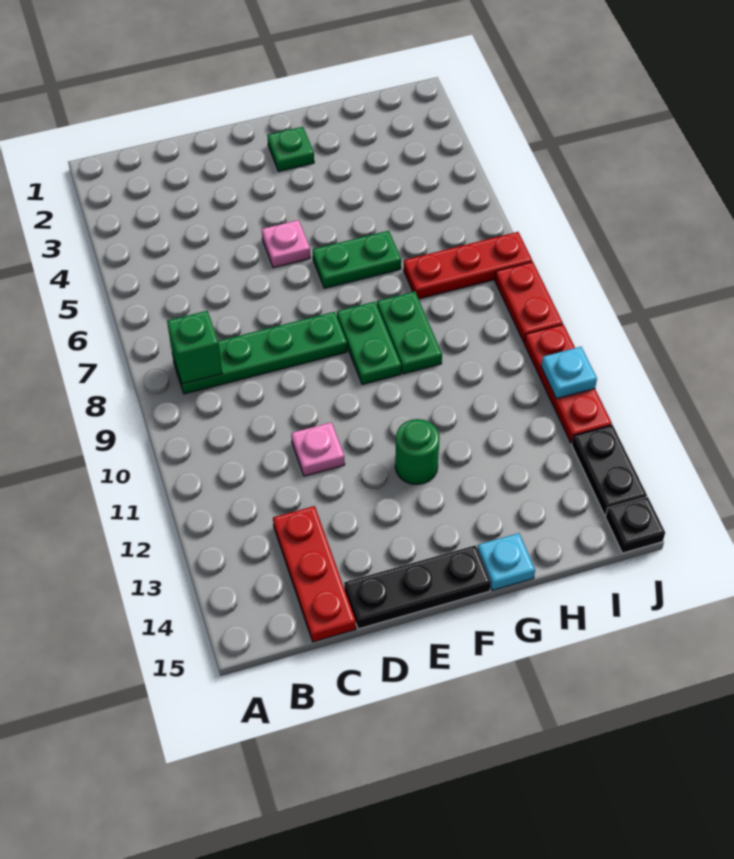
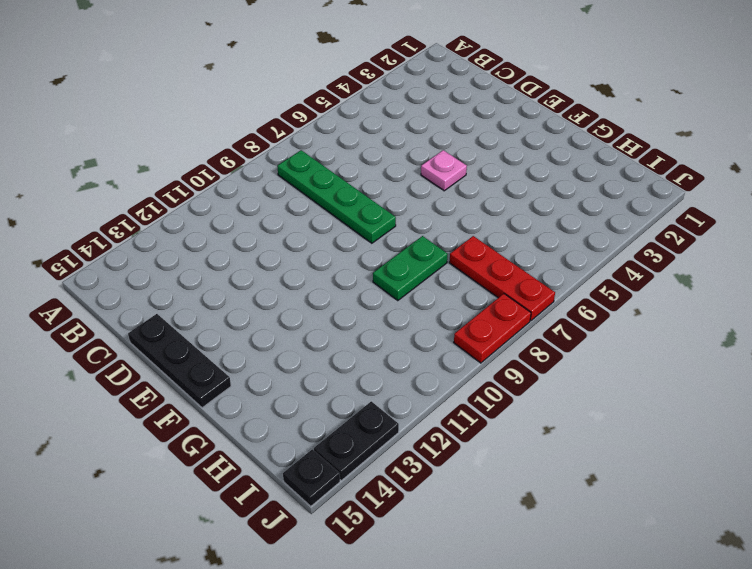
none -> red plate C13:C15 level 1
none -> pink plate D11 level 1
none -> green plate F2 level 1

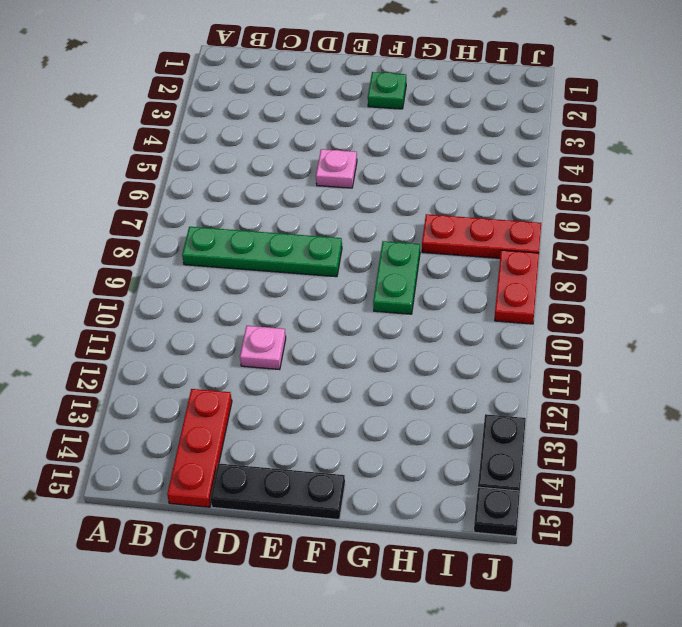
none -> green plate F6:G6 level 1
none -> green plate F8:F9 level 1
none -> green round brick F12 level 1

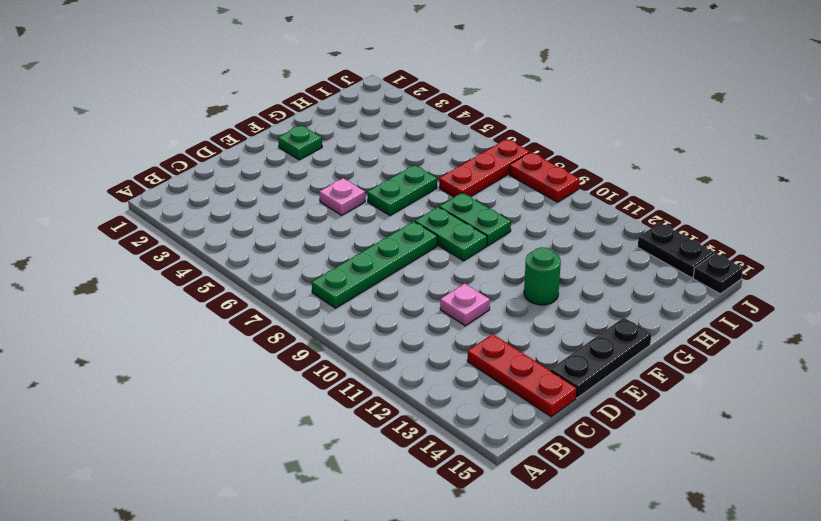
none -> cyan plate G15 level 1
none -> red plate J10:J12 level 1
none -> green brick B8 level 2

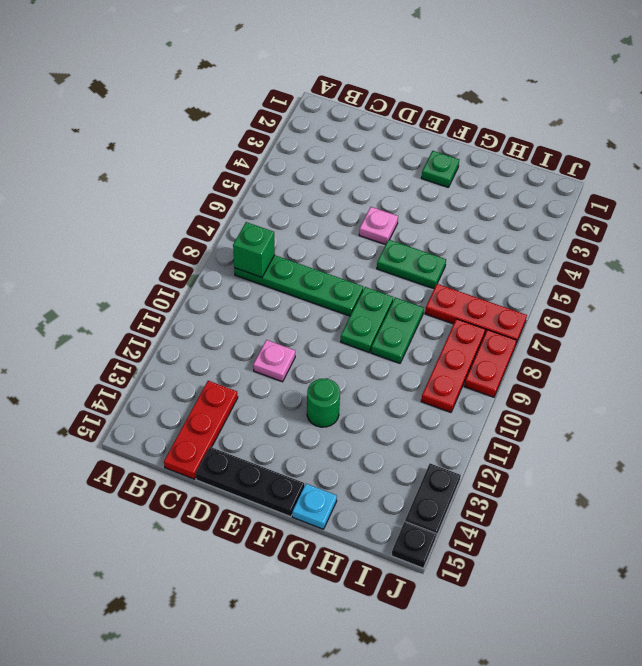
red plate I8:I10 level 1 -> red plate J10:J12 level 1
none -> cyan plate J11 level 2

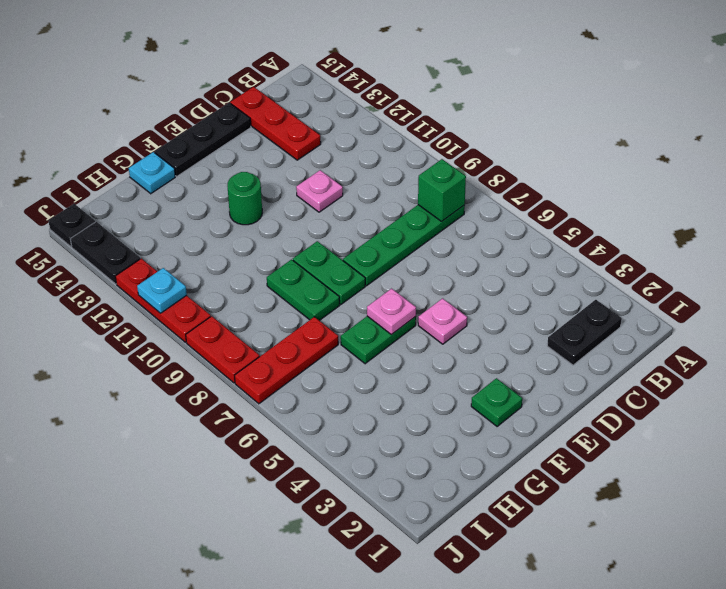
black plate B2:C2 level 1 -> none
pink plate F6 level 2 -> none

